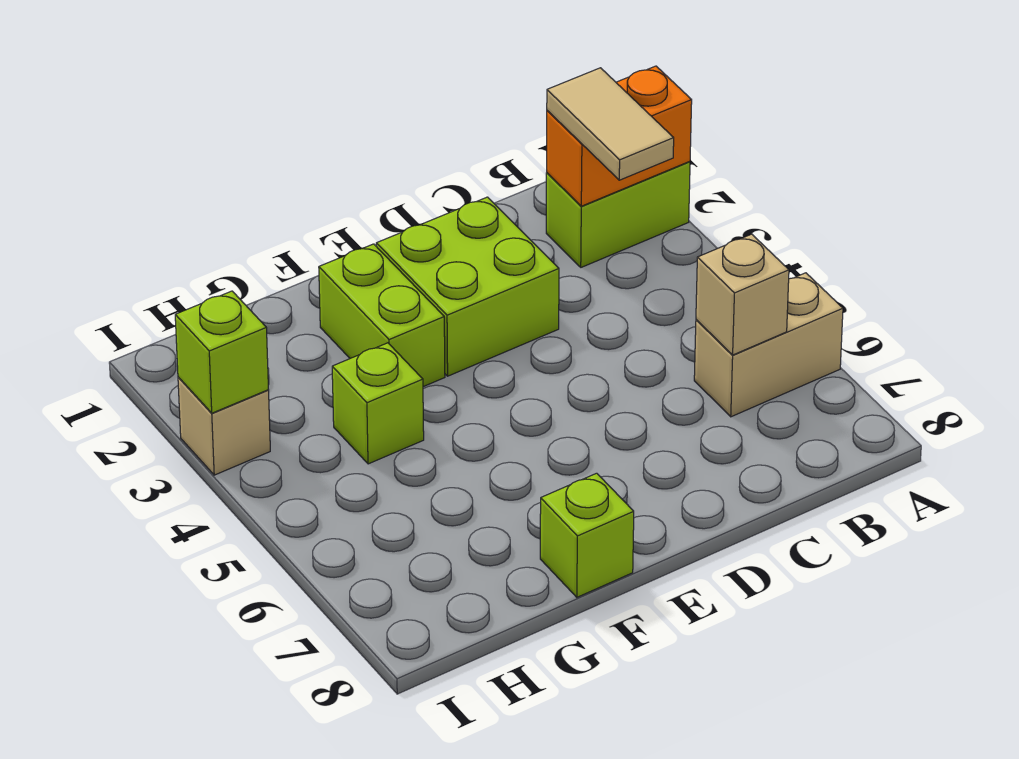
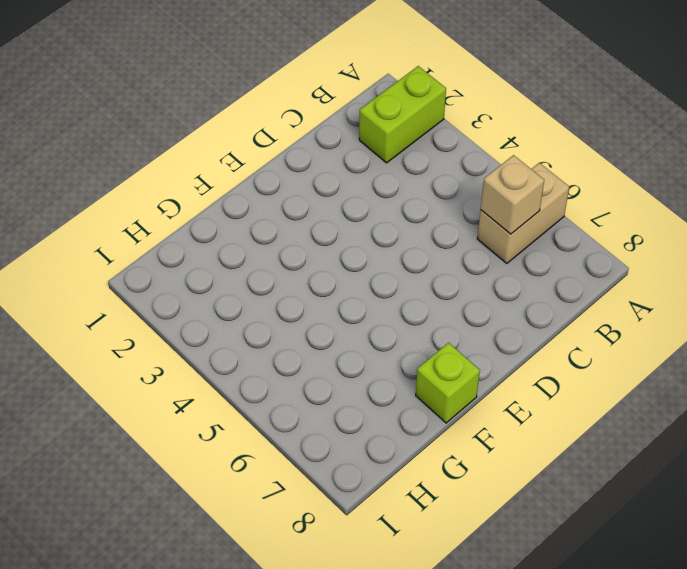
none -> lime brick D2:E3 level 1
none -> lime brick F2:F3 level 1

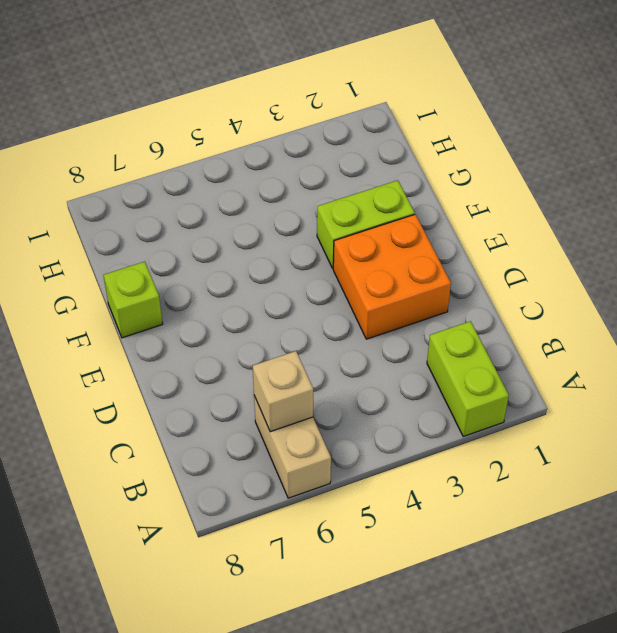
orange brick D2:E3 level 1 -> lime brick D2:E3 level 1
none -> lime brick G4 level 1
none -> tan brick I3 level 1

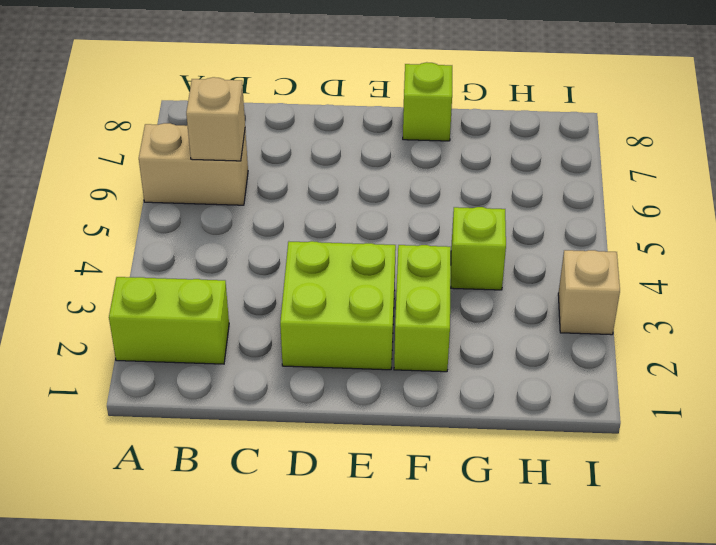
none -> orange brick A2:B2 level 2
none -> lime brick I3 level 2

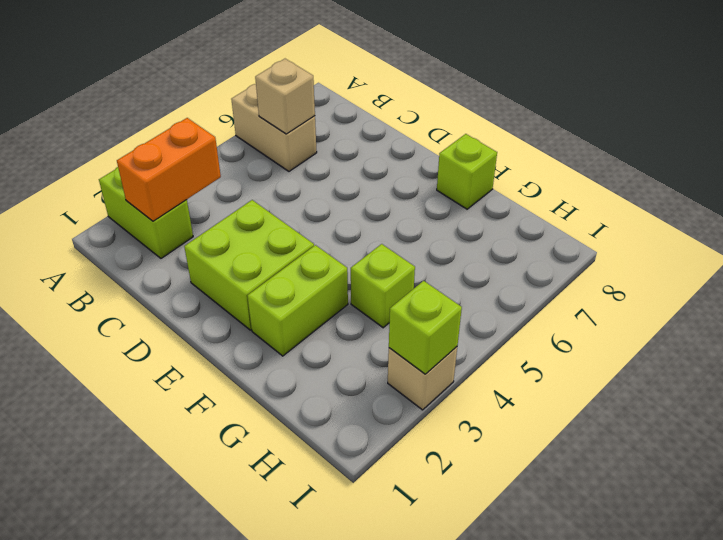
orange brick B2:B3 level 2 -> orange brick A2:B2 level 2
none -> tan tile B2:B3 level 3

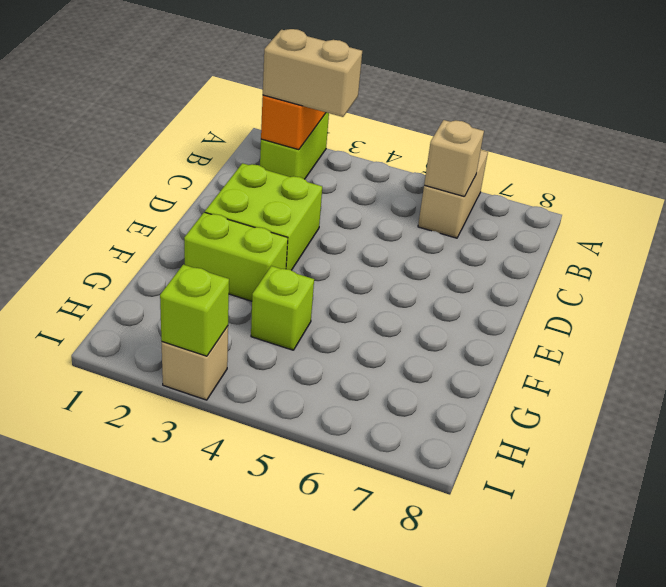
tan brick B2:B3 level 3 -> tan tile B2:B3 level 3
none -> lime brick F8 level 1

